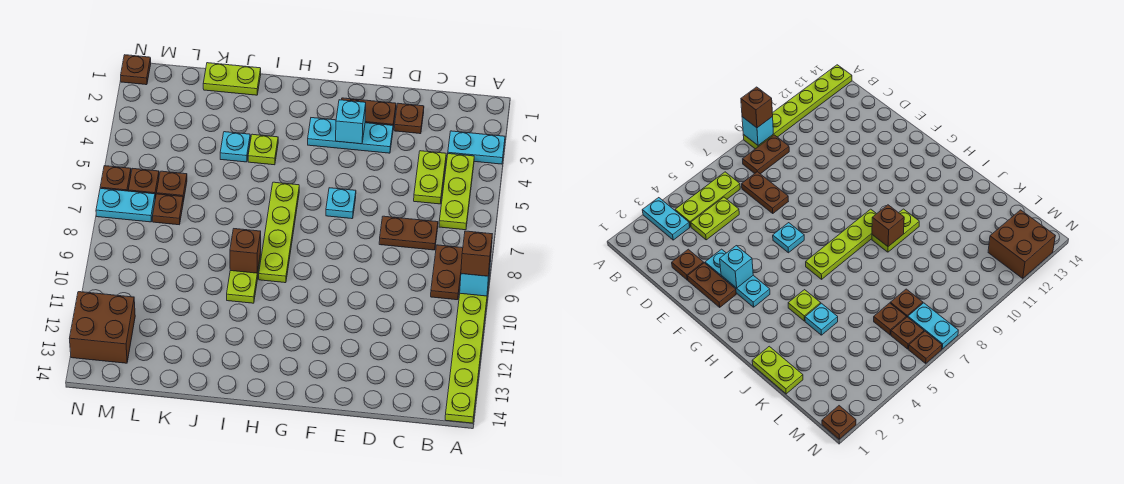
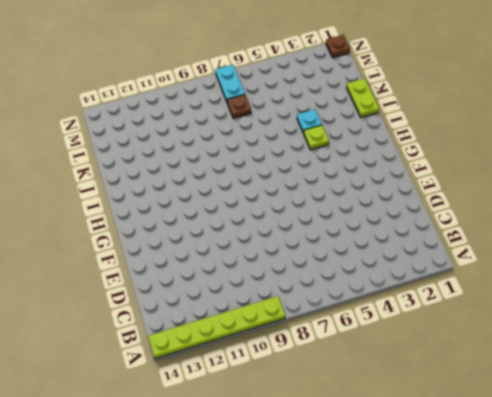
none -> cyan plate A3:B3 level 1
none -> lime plate B4:B6 level 1
none -> brown plate B8:B9 level 1

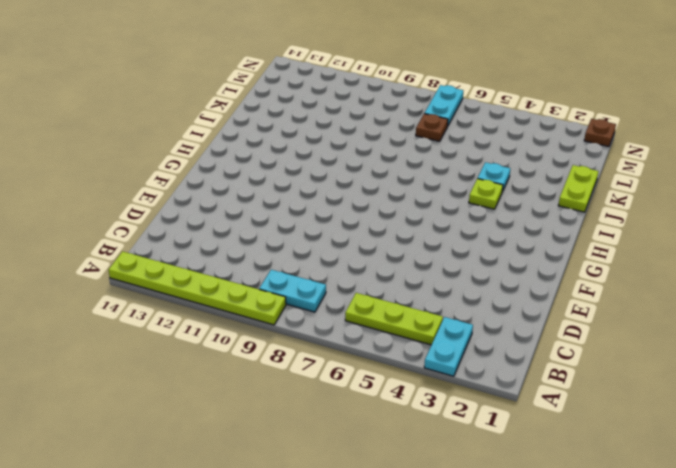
cyan plate B8:B9 level 1 -> brown plate B8:B9 level 1
none -> lime plate C4:C5 level 1
none -> brown plate C7:D7 level 1
none -> brown plate D2 level 1

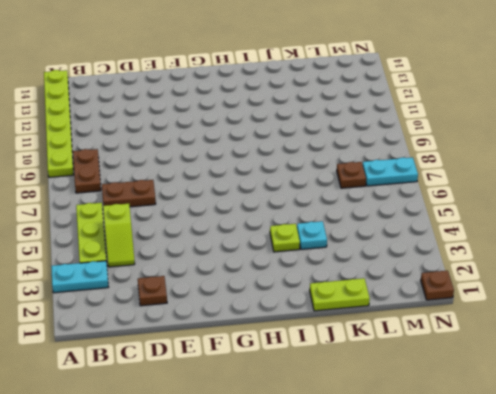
lime slope C4:C5 level 1 top 5 -> lime plate C4:C5 level 1
none -> brown plate E2:F2 level 1
none -> cyan plate E3:G3 level 1
none -> cyan plate F6 level 1

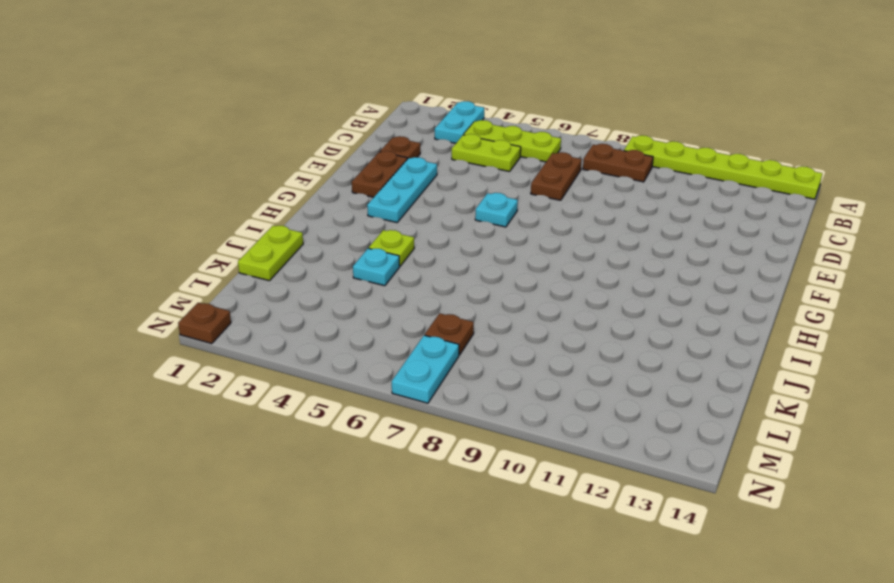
none -> lime plate H6:H9 level 1
none -> lime plate I9:I10 level 1
none -> brown plate L6 level 1

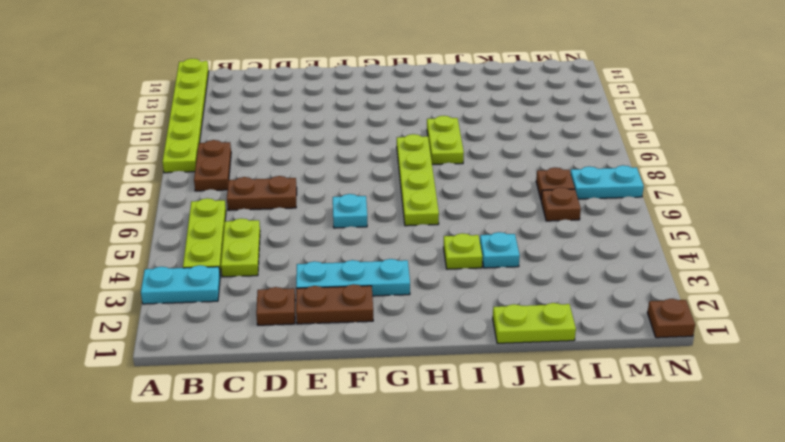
none -> brown plate M6 level 1
none -> brown brick M12:N13 level 1
none -> brown plate N6 level 1

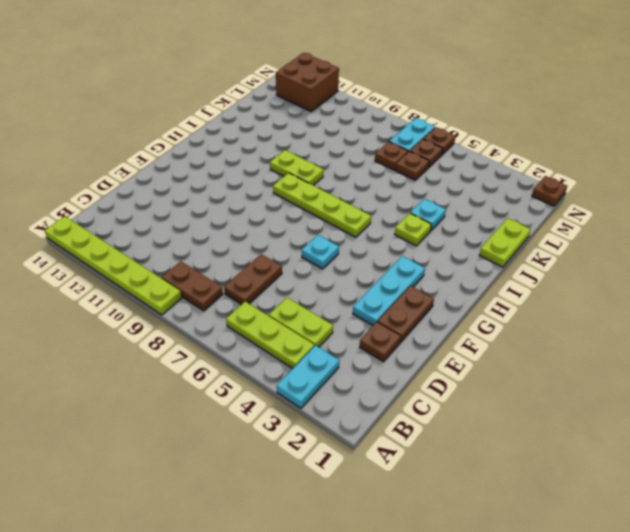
none -> cyan brick A9 level 2
none -> cyan brick F3 level 2
none -> brown brick I9 level 2

